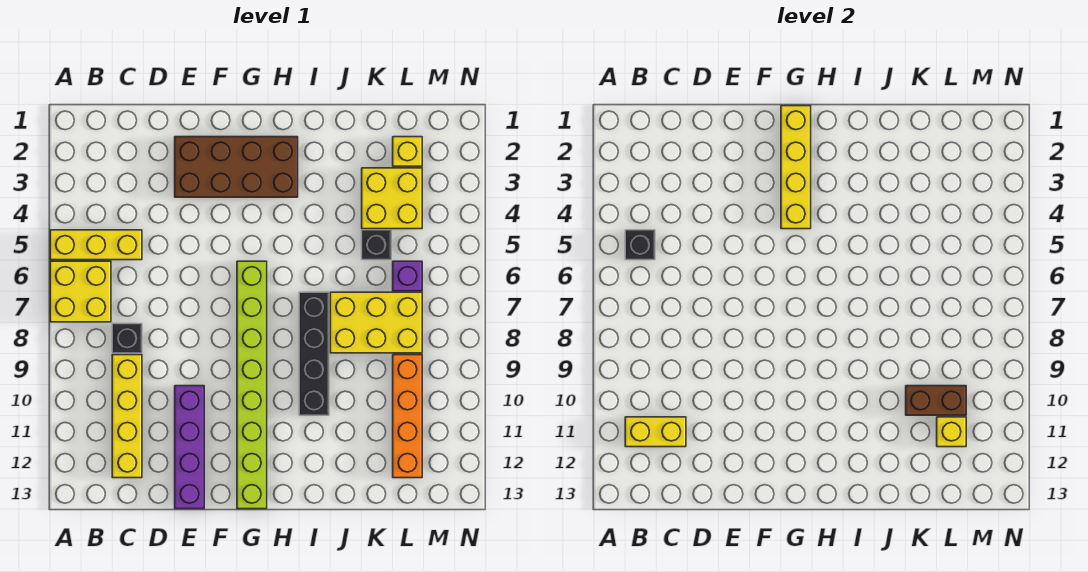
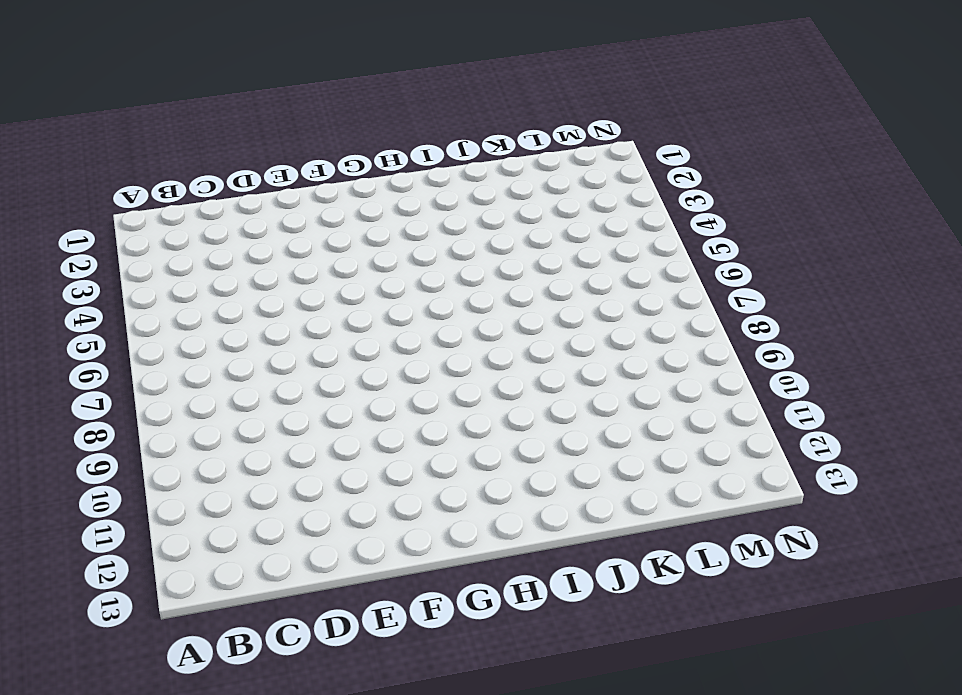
none -> yellow brick A5:C5 level 1
none -> yellow brick A6:B7 level 1
none -> black brick C8 level 1

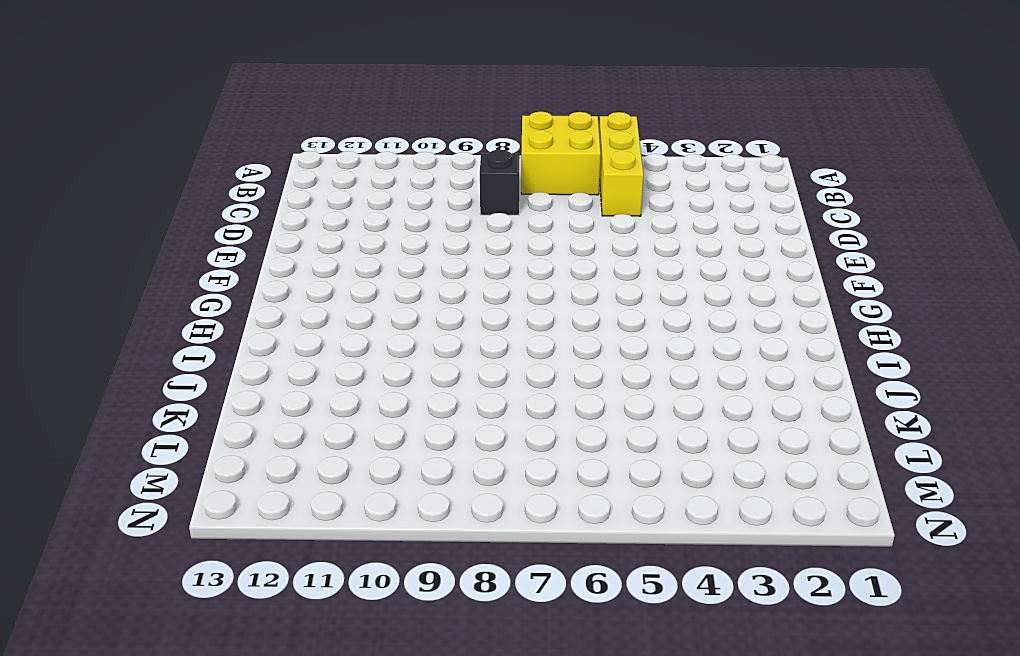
none -> yellow brick C9:C12 level 1
none -> brown brick E2:H3 level 1
none -> purple brick E10:E13 level 1

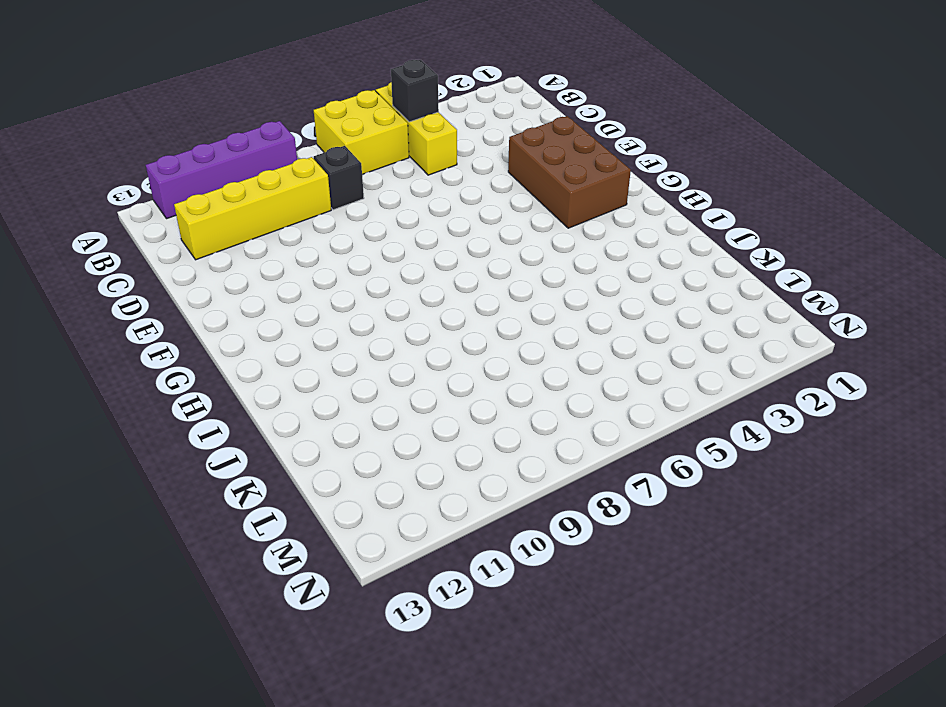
purple brick A9:A12 level 1 -> purple brick E10:E13 level 1
brown brick E2:G3 level 1 -> brown brick E2:H3 level 1
none -> lime brick G6:G13 level 1
none -> black brick I7:I10 level 1
none -> yellow brick J7:L8 level 1

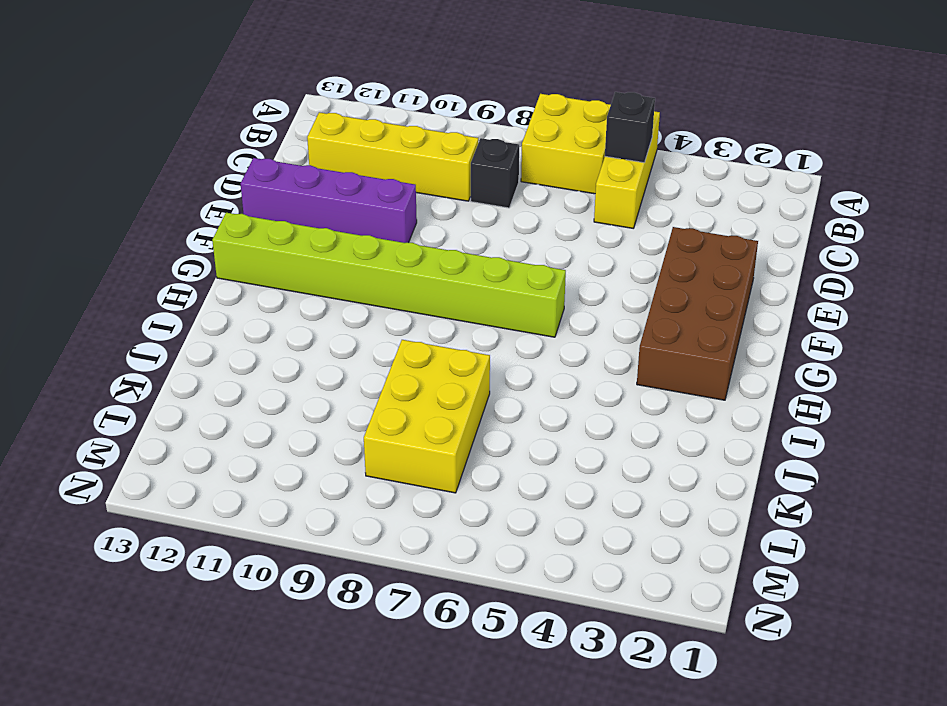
none -> black brick I7:I10 level 1
none -> yellow brick K3:L4 level 1
none -> black brick K5 level 1

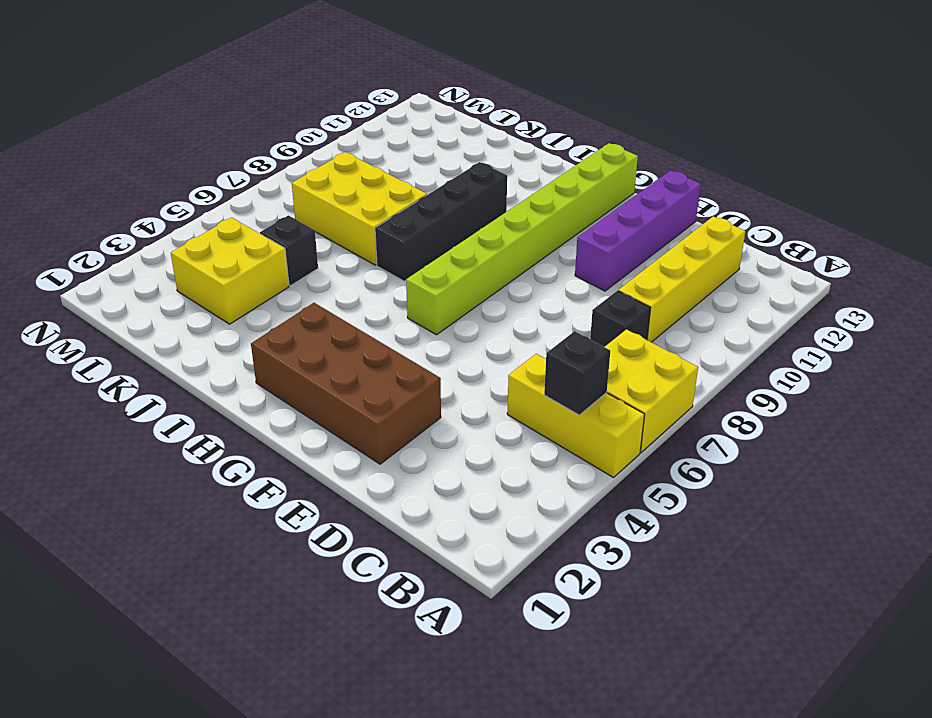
none -> yellow brick L2 level 1
none -> purple brick L6 level 1
none -> orange brick L9:L12 level 1

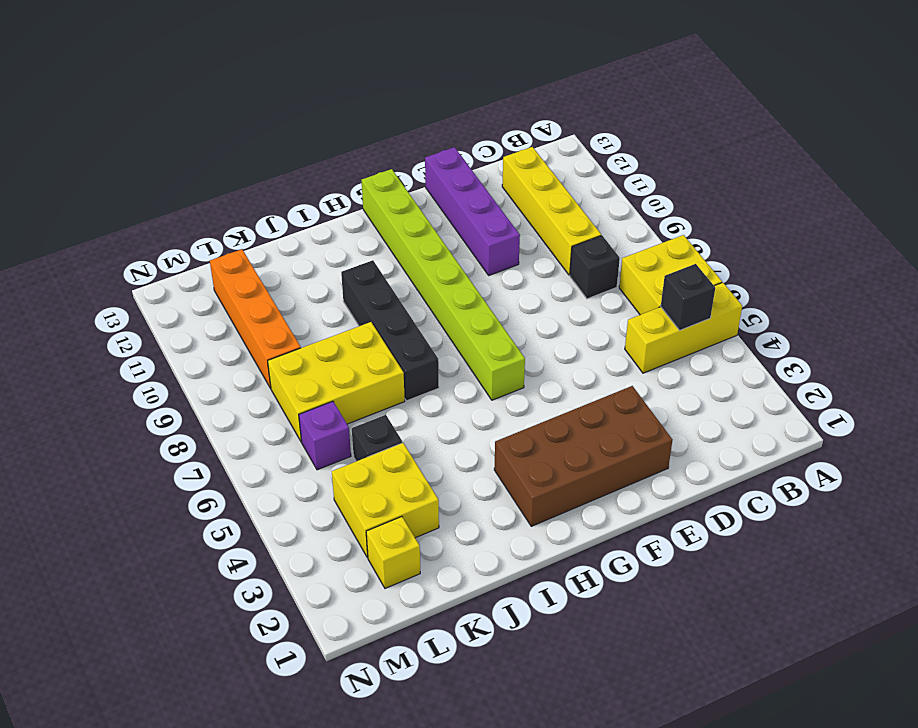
none -> yellow brick B11:C11 level 2
none -> yellow brick G1:G4 level 2
none -> brown brick K10:L10 level 2

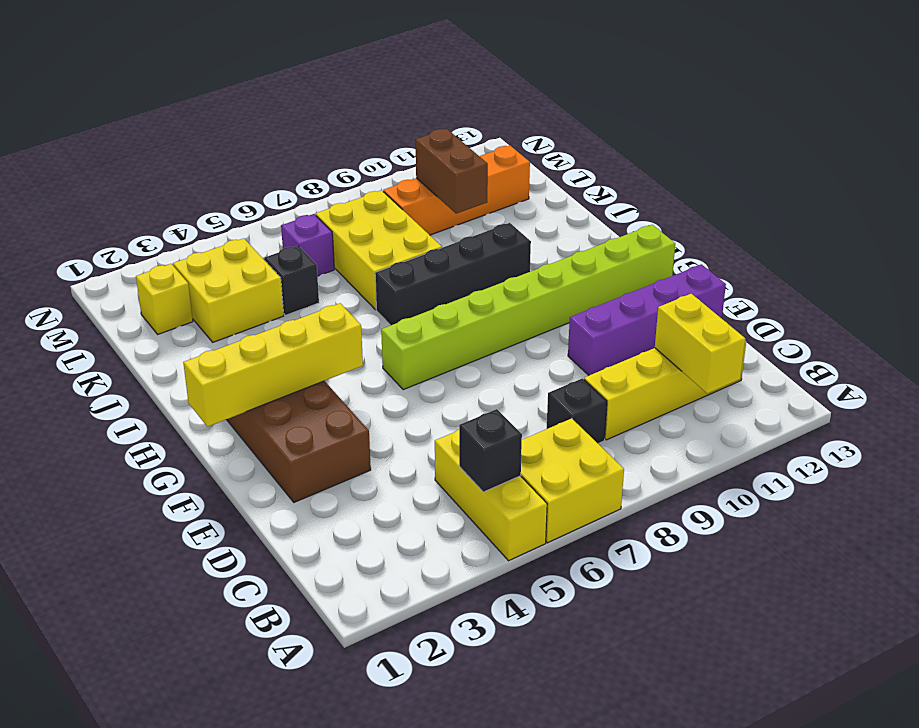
none -> yellow brick L11 level 2

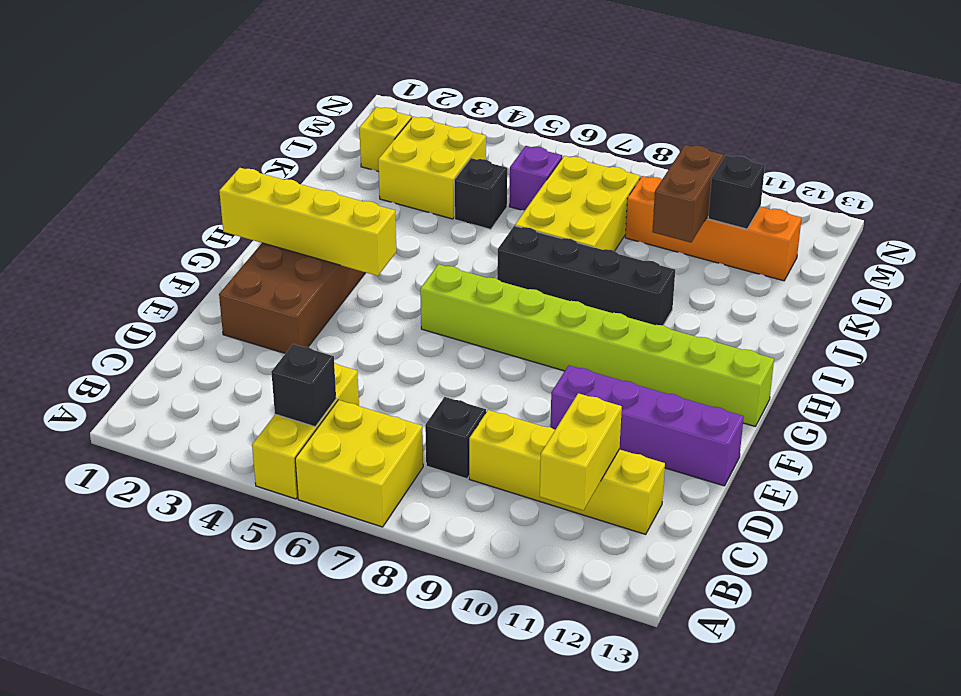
black brick L11 level 2 -> yellow brick L11 level 2

